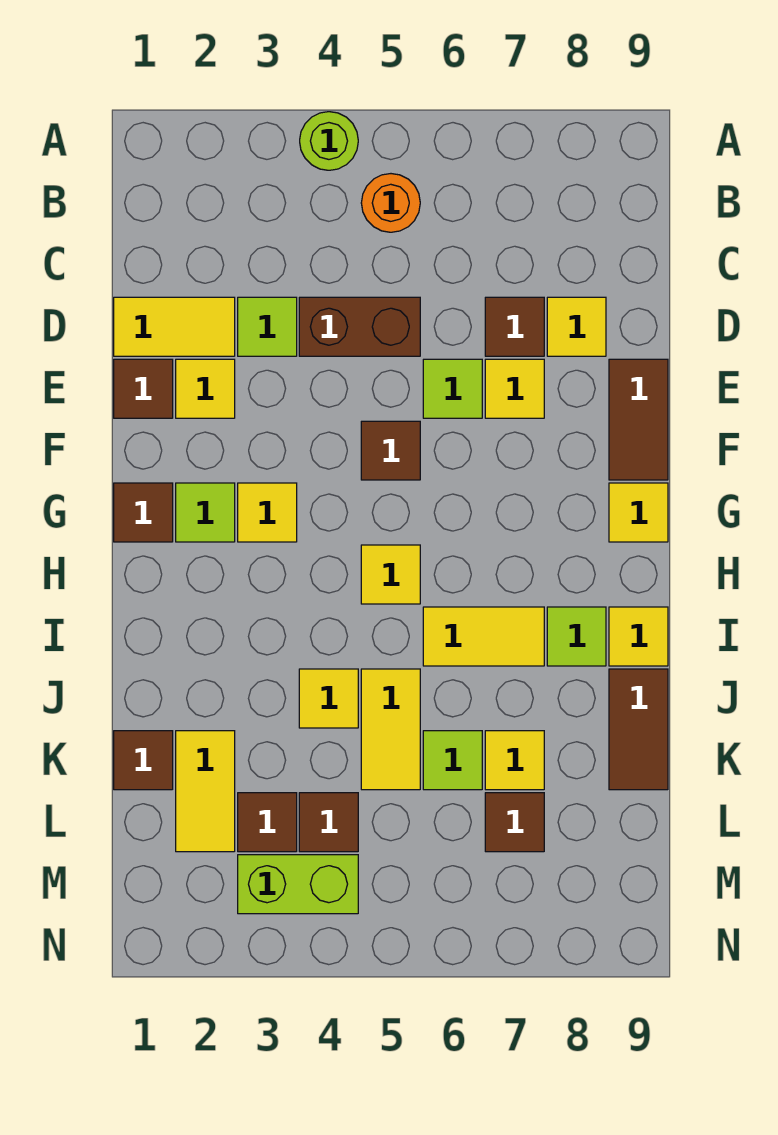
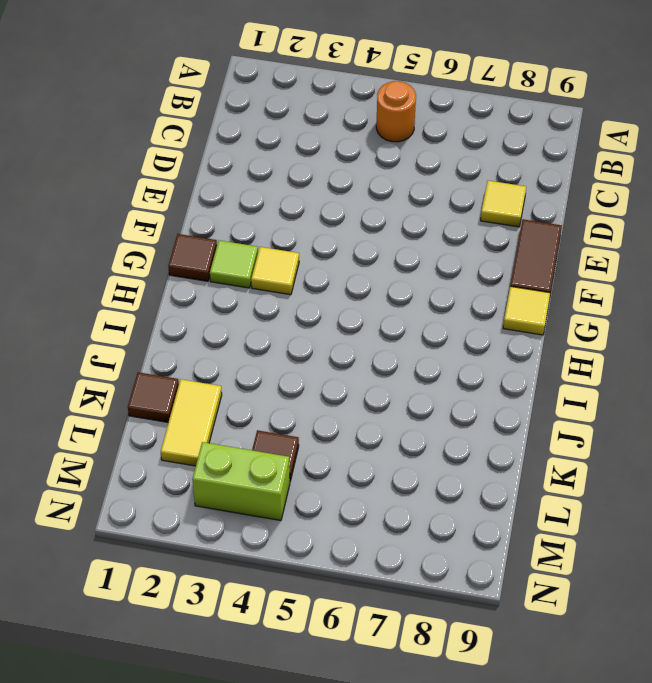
none -> lime round brick A4 level 1
none -> yellow tile D1:D2 level 1
none -> lime tile D3 level 1
none -> brown brick D4:D5 level 1

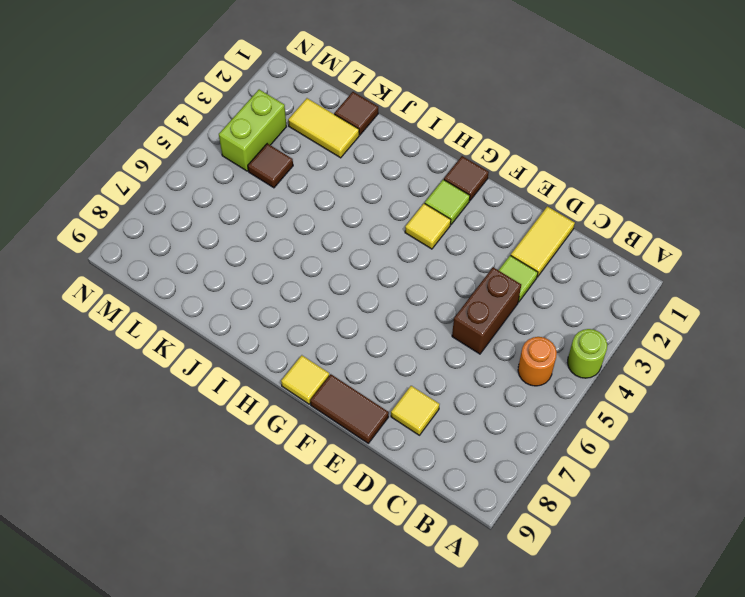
none -> brown tile D7 level 1
none -> brown tile E1 level 1
none -> yellow tile E2 level 1
none -> lime tile E6 level 1

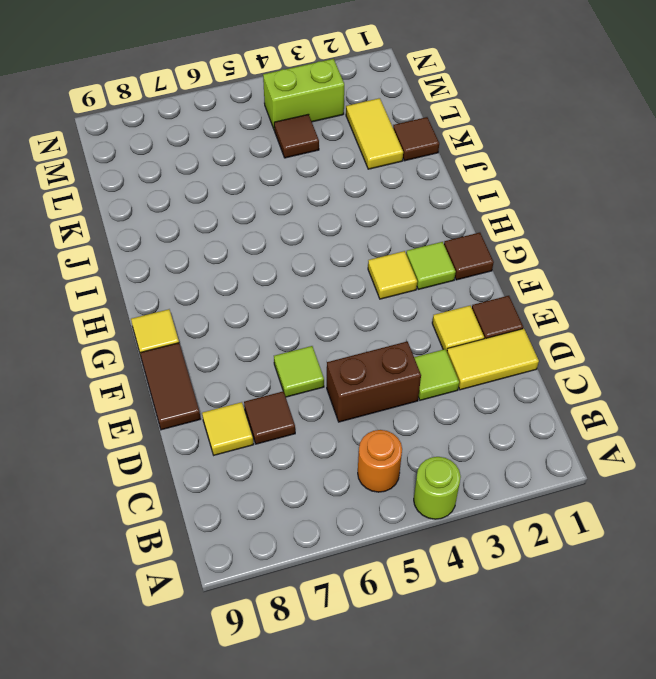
none -> yellow tile E7 level 1
none -> brown tile F5 level 1
none -> yellow tile H5 level 1
none -> yellow tile I6:I7 level 1

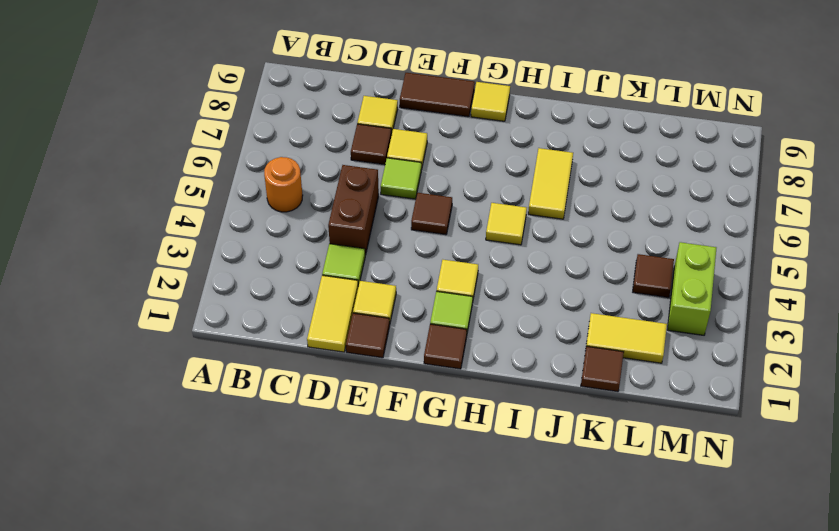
none -> lime round brick A4 level 1
none -> lime tile I8 level 1
none -> yellow tile I9 level 1
none -> yellow tile J4 level 1

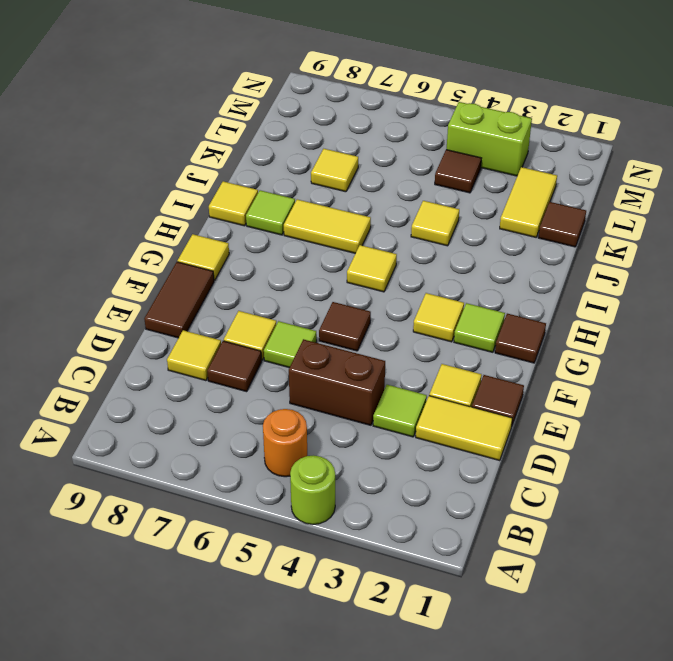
none -> yellow tile J5:K5 level 1
none -> brown tile J9:K9 level 1
none -> lime tile K6 level 1
none -> brown tile L3 level 1

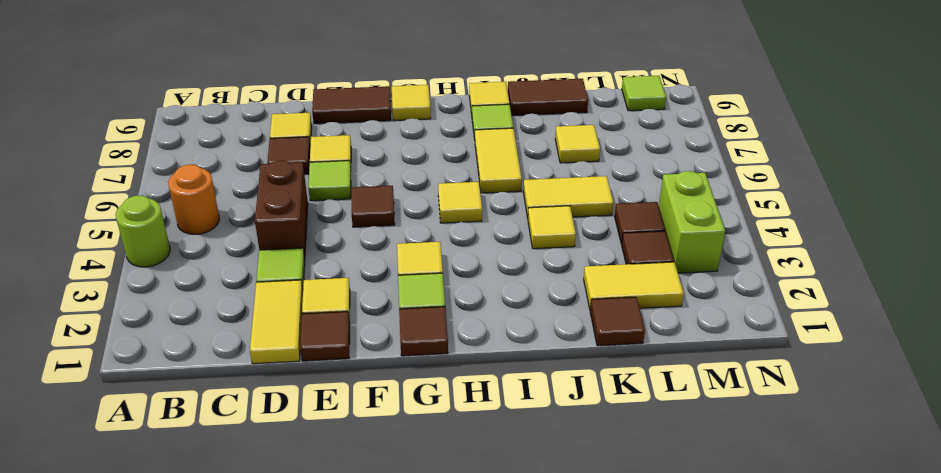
lime tile M9 level 1 -> lime tile K6 level 1
none -> brown tile L7 level 1

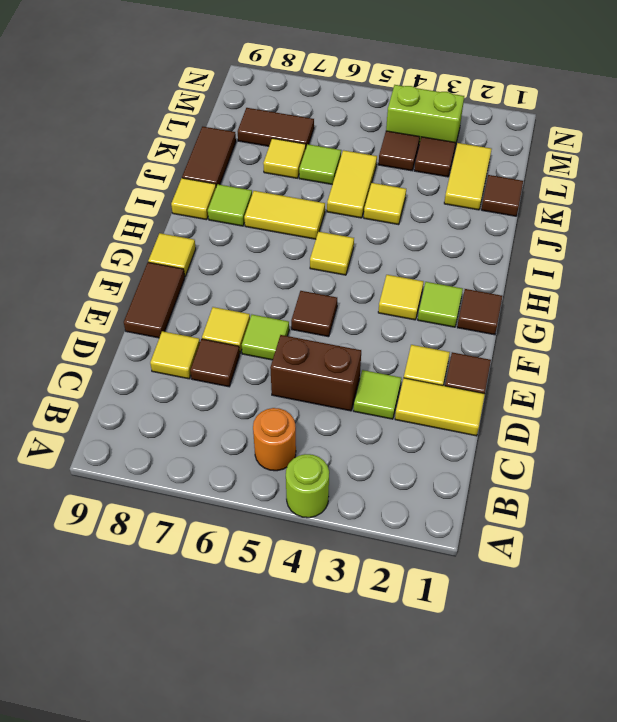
brown tile L7:L8 level 1 -> brown tile L7 level 1

